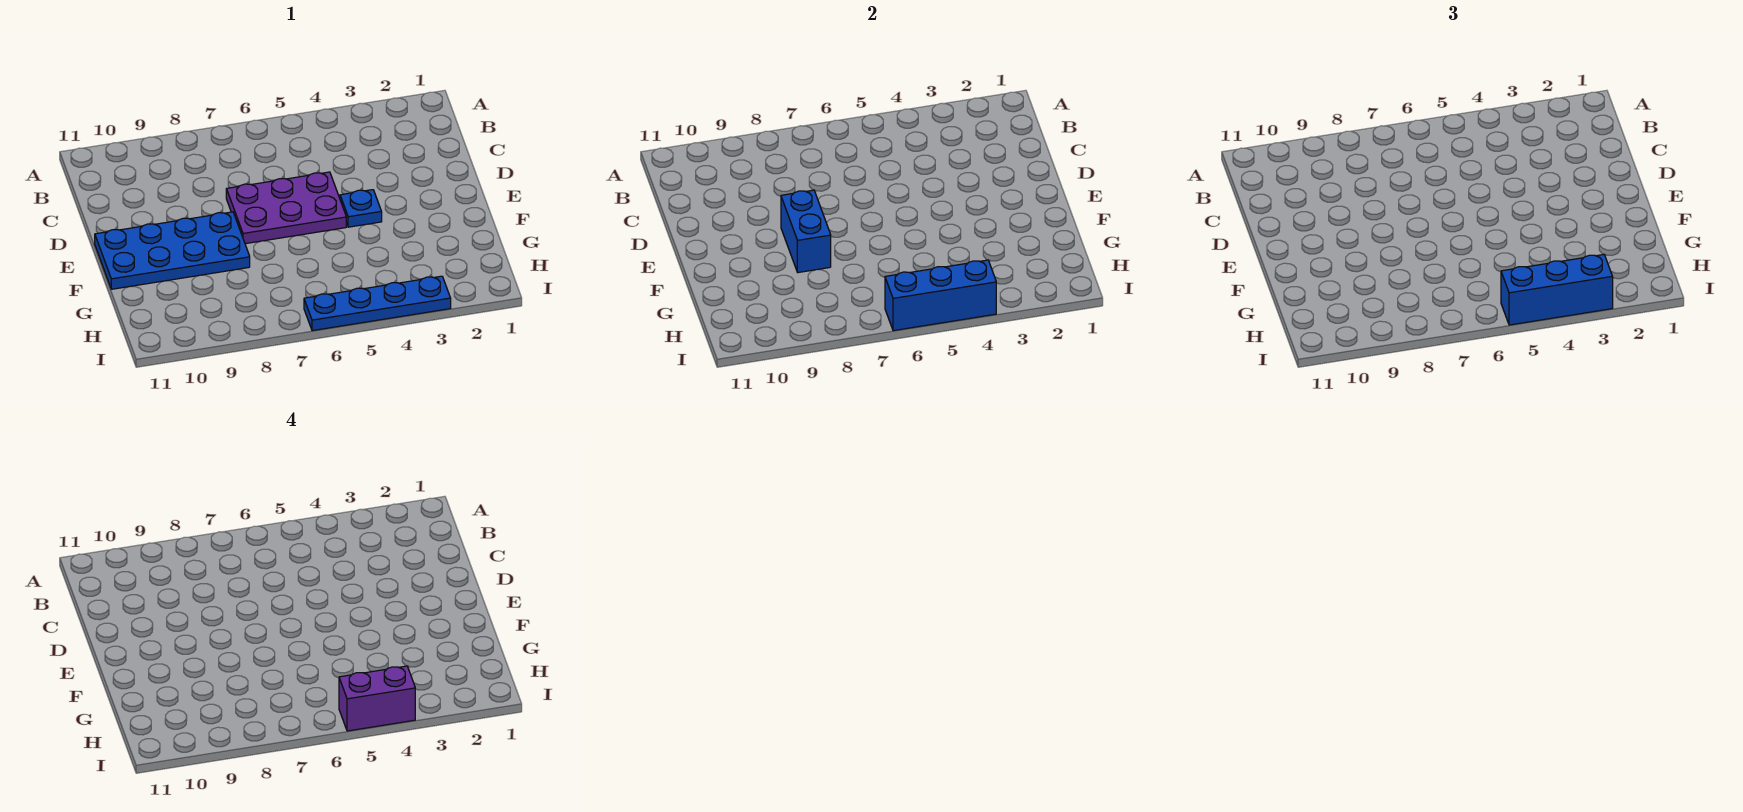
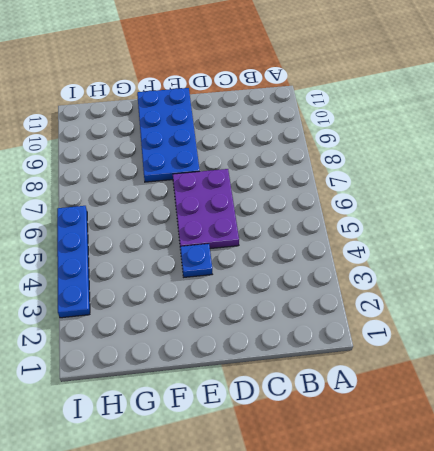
none -> blue brick E8:F8 level 2
none -> blue brick I4:I6 level 2

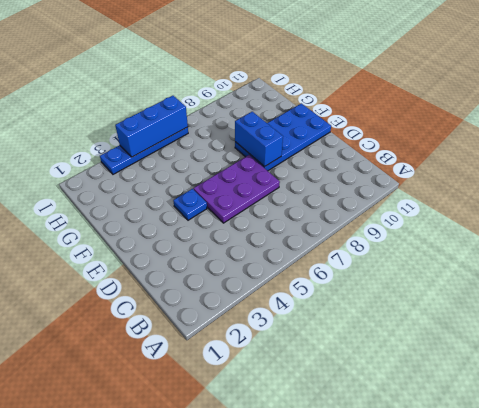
none -> blue brick I3:I5 level 3
none -> purple brick I4:I5 level 4

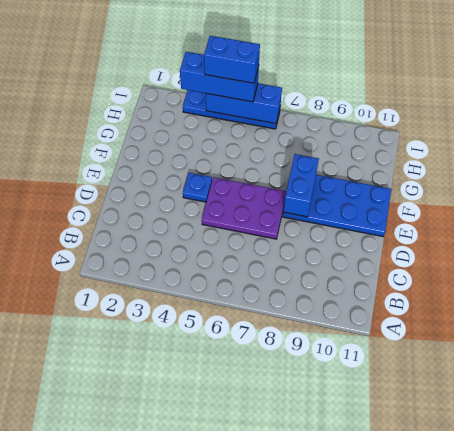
blue brick I4:I5 level 4 -> purple brick I4:I5 level 4

